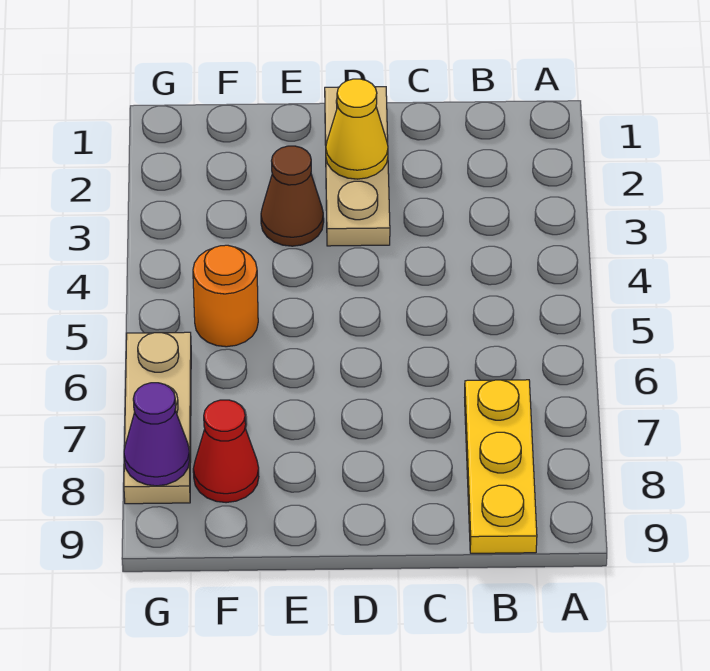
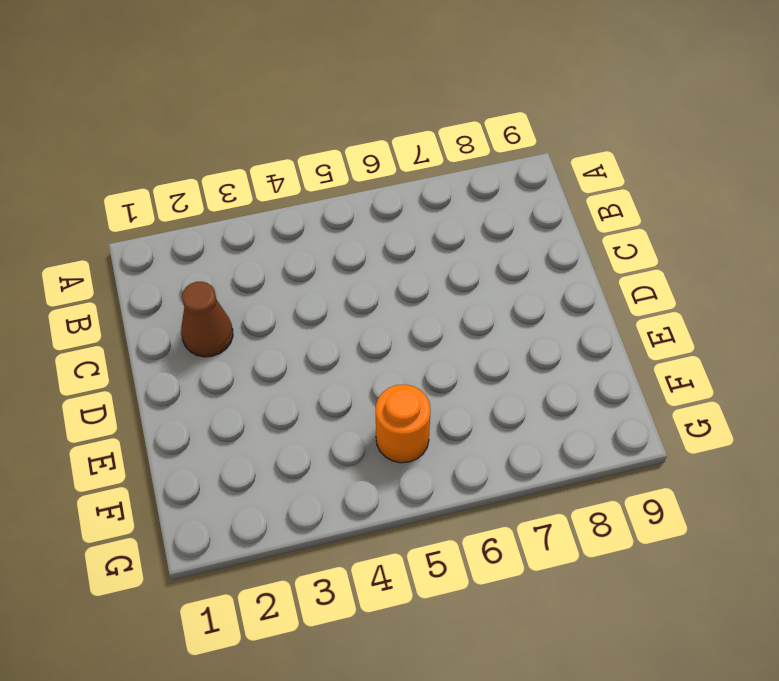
brown cone C2 level 1 -> brown cone E3 level 1
none -> yellow plate B7:B9 level 1
none -> tan plate D1:D3 level 1

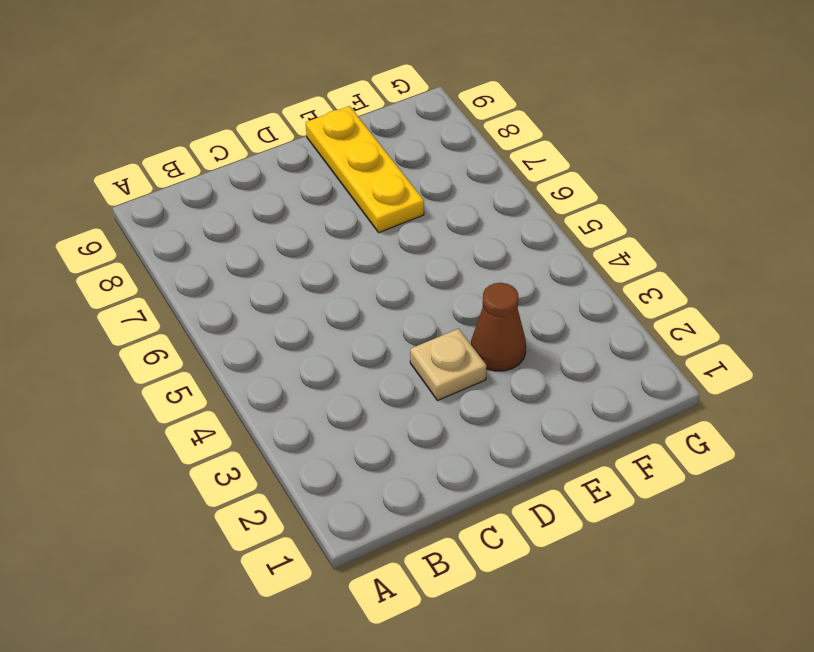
tan plate D3 level 1 -> tan plate D1:D3 level 1
yellow plate E7:E9 level 1 -> yellow plate B7:B9 level 1
none -> orange round brick F5 level 1
none -> red cone F8 level 1

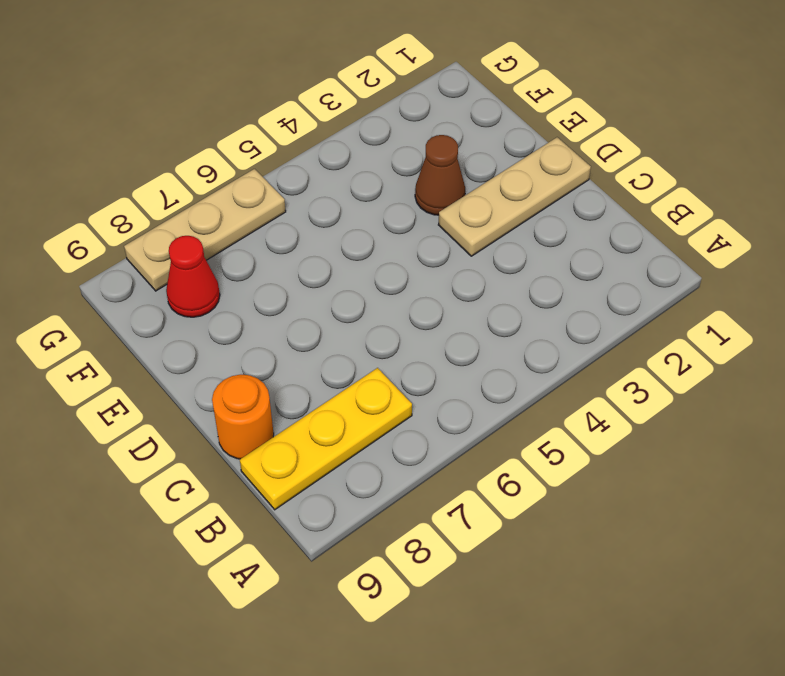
orange round brick C9 level 1 -> orange round brick F5 level 1
none -> yellow cone D2 level 2
none -> purple cone G8 level 2

